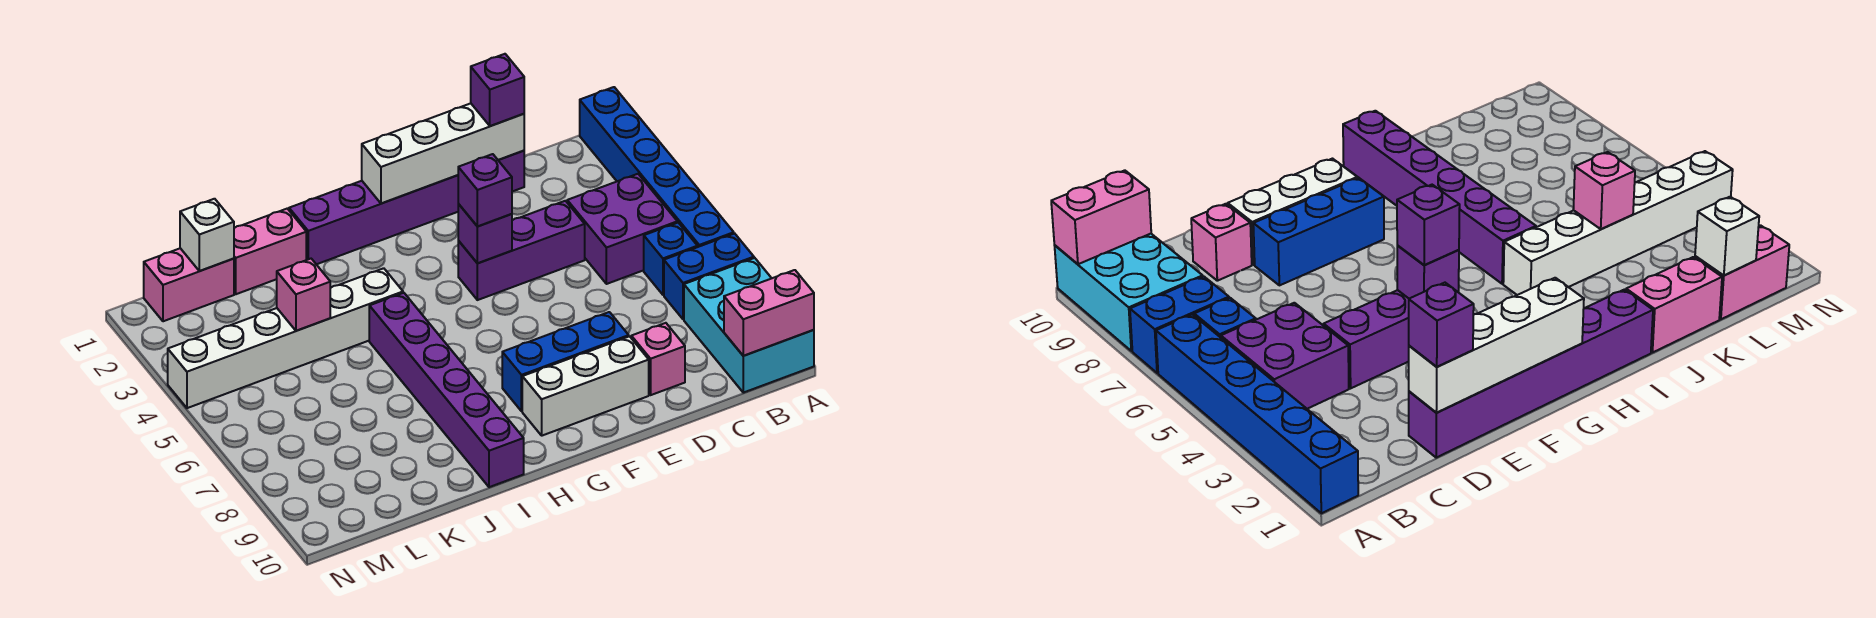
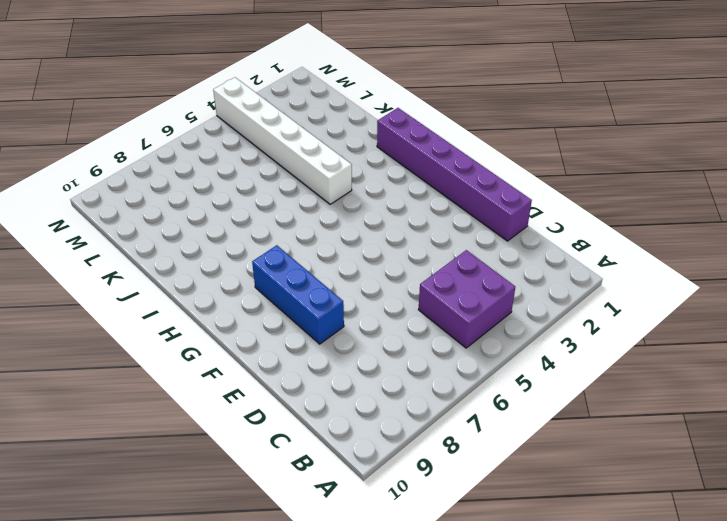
none -> blue brick A1:A6 level 1
none -> blue brick A7:B7 level 1
none -> cyan brick A8:B10 level 1

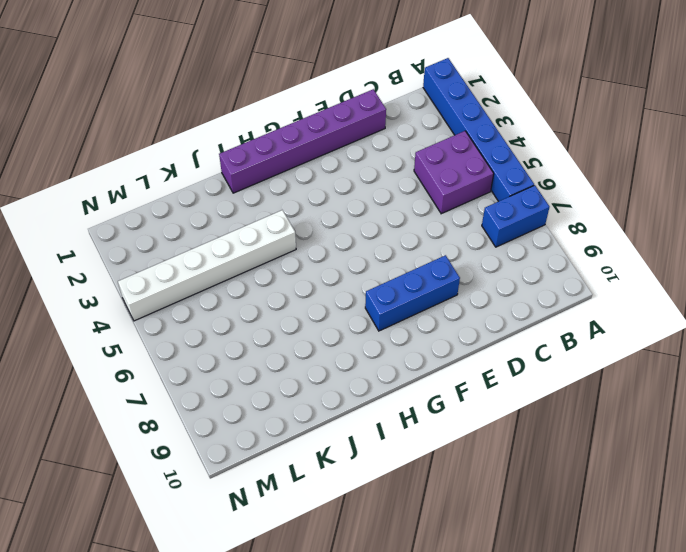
none -> cyan brick A8:B10 level 1
none -> blue brick B6 level 1
none -> purple brick D4:F4 level 1

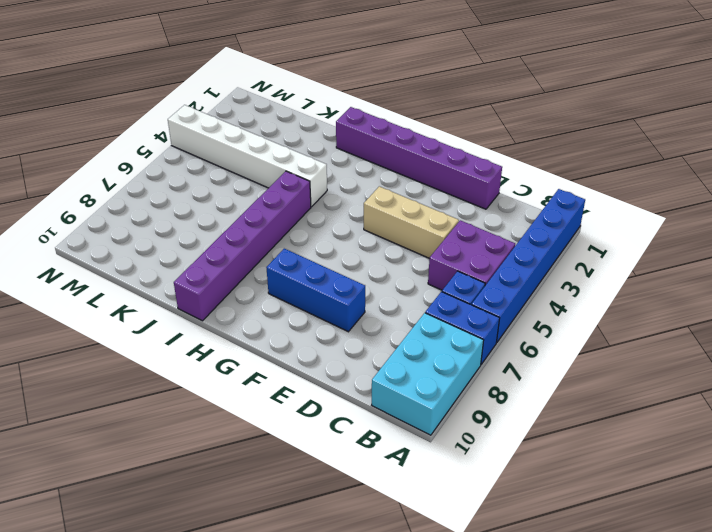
tan brick D4:F4 level 1 -> purple brick D4:F4 level 1
none -> pink brick D9 level 1
none -> white brick E9:G9 level 1
none -> pink brick J1:K1 level 1

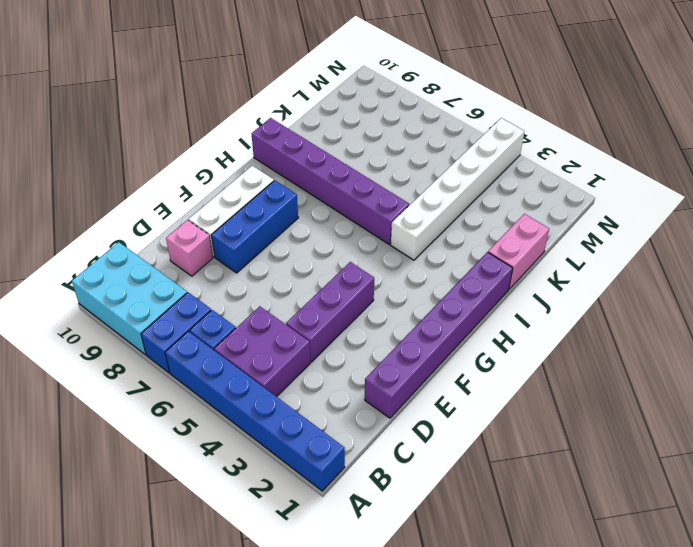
none -> pink brick L1:M1 level 1
none -> pink brick A10:B10 level 2
none -> white brick D1:G1 level 2

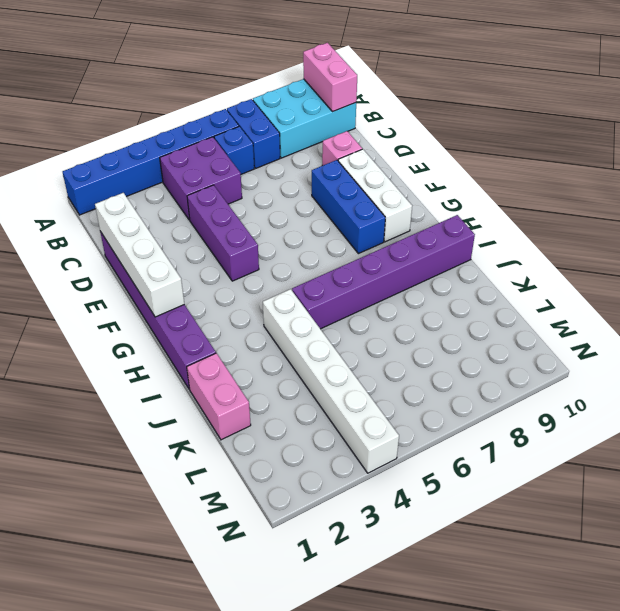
none -> pink brick L1:M1 level 1
none -> purple brick F4 level 2
none -> pink brick K4 level 2

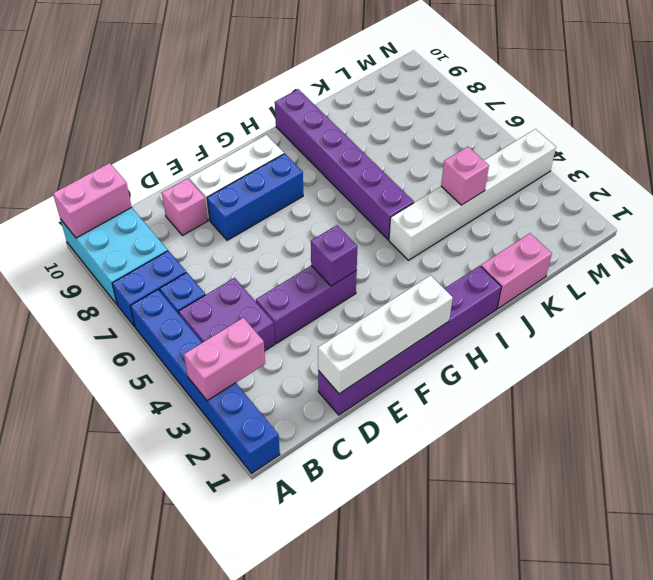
pink brick A3:B3 level 2 -> pink brick L1:M1 level 1
none -> white brick L1 level 2
none -> purple brick D1 level 3
none -> purple brick F4 level 3

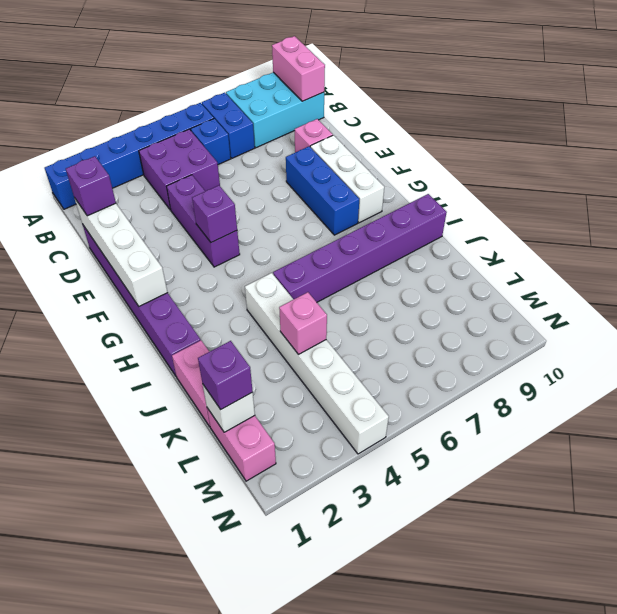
purple brick L1 level 3 -> purple brick F4 level 3

